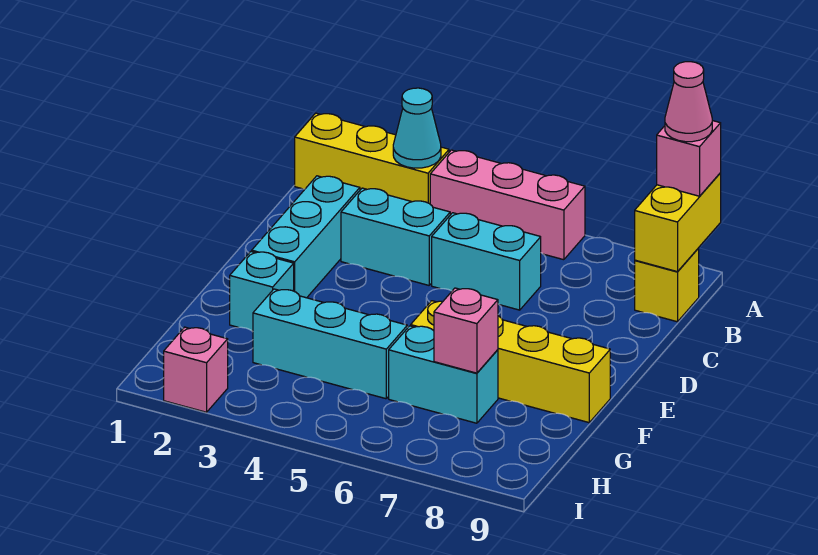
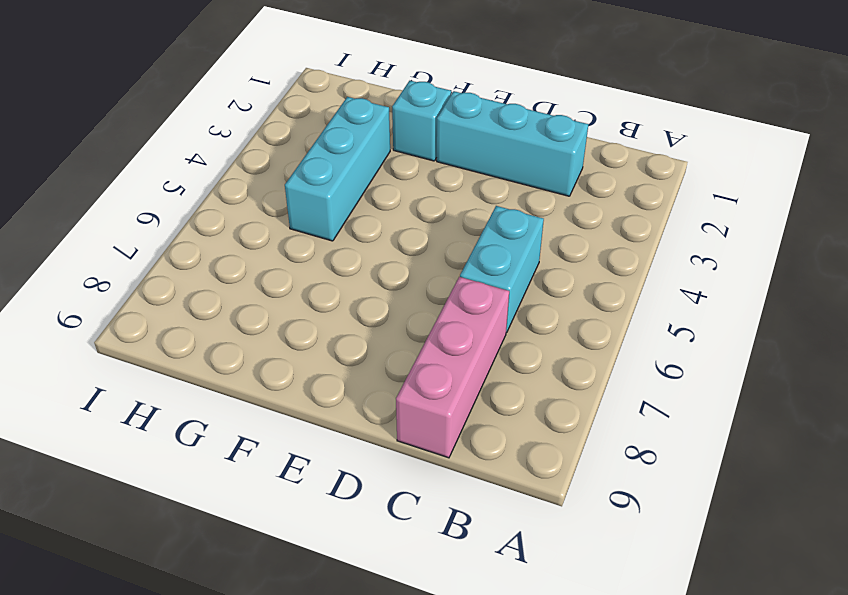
pink brick C7:C9 level 1 -> pink brick A4:A6 level 1
none -> yellow brick A1:A3 level 1
none -> yellow brick B9 level 1
none -> cyan brick C3:C4 level 1

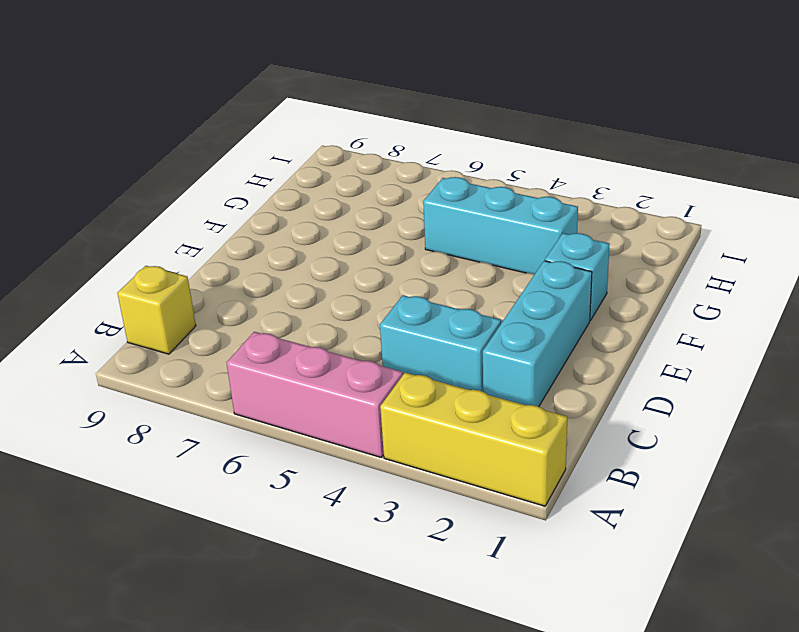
none -> cyan brick C5:C6 level 1
none -> yellow brick F6:F9 level 1
none -> cyan brick G6:G7 level 1

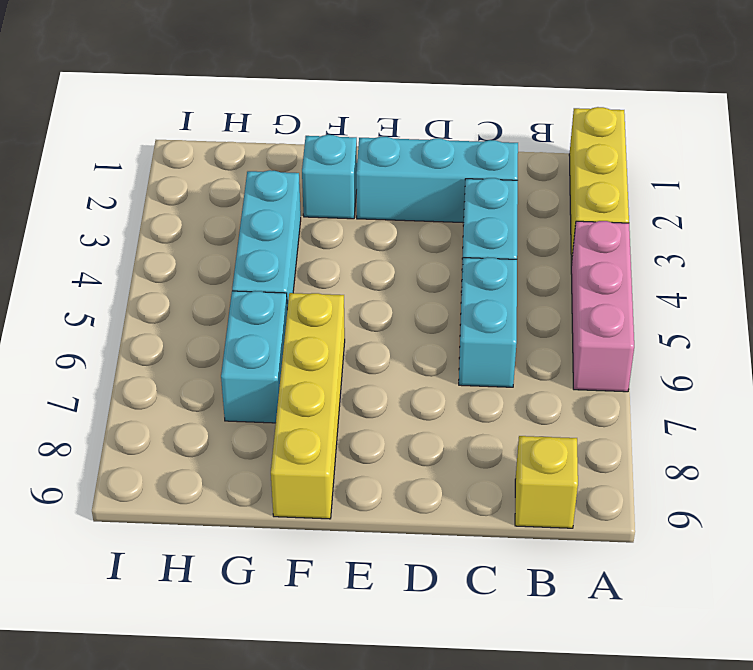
none -> pink brick I2 level 1
none -> cyan cone A3 level 2
none -> yellow brick A9:B9 level 2

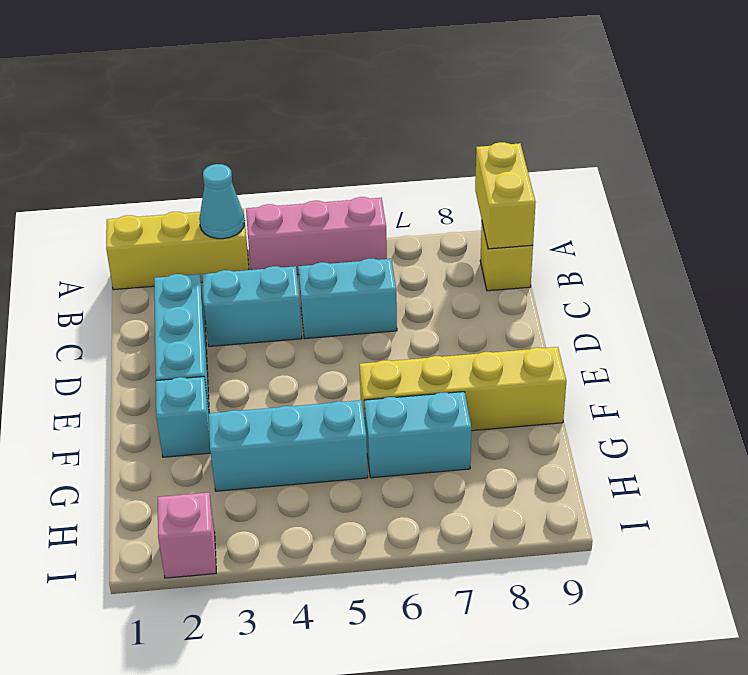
none -> pink brick G7 level 2
none -> pink brick A9 level 3
none -> pink cone A9 level 4

